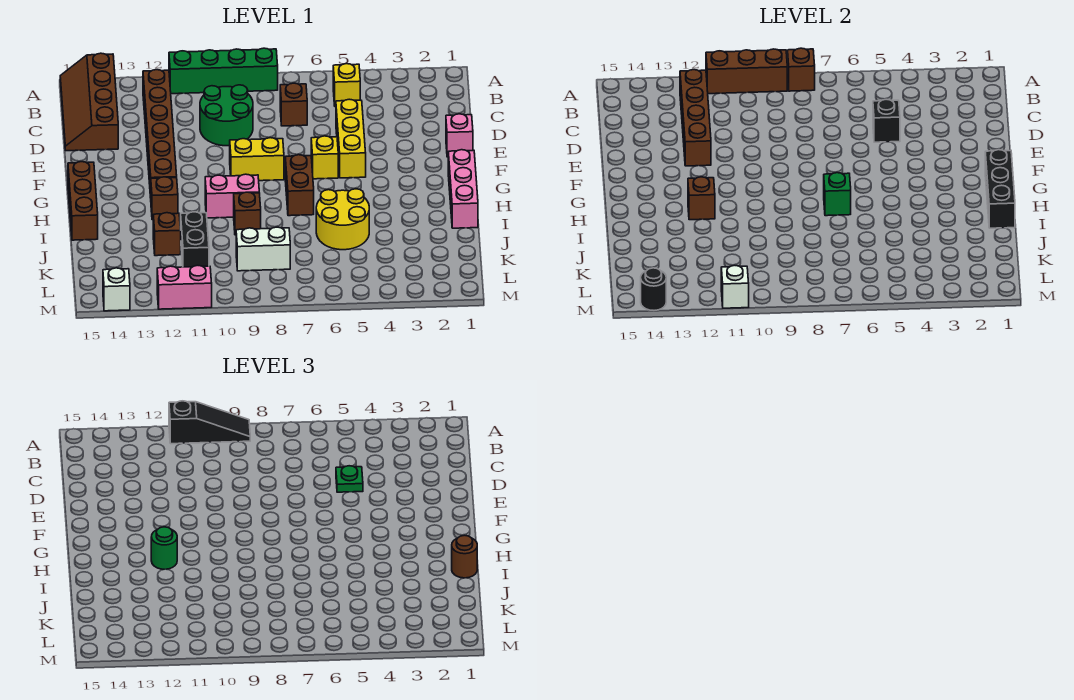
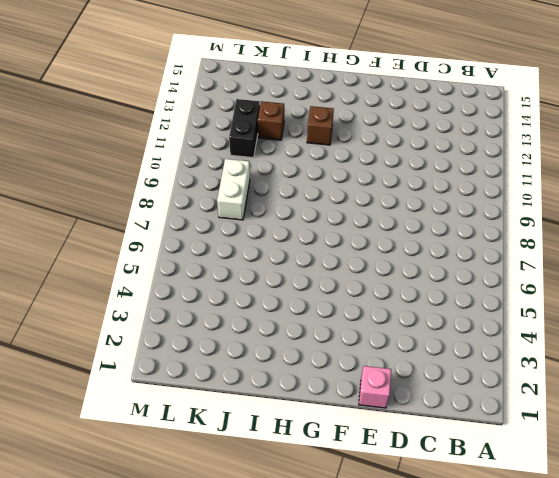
black brick K11:K12 level 1 -> black brick J11:K11 level 1
none -> green brick A8:A11 level 1
none -> brown slope A14:D15 level 1 top 14
none -> yellow brick B5 level 1
none -> brown brick B12:G12 level 1

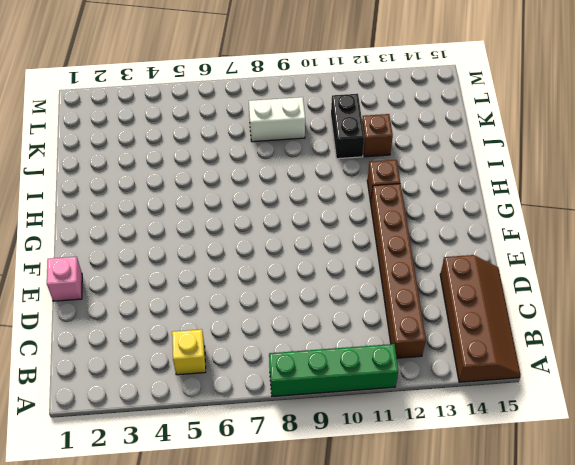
none -> brown brick C7 level 1
none -> green round brick C9:D10 level 1
none -> yellow brick D5:F5 level 1
none -> yellow brick F6 level 1

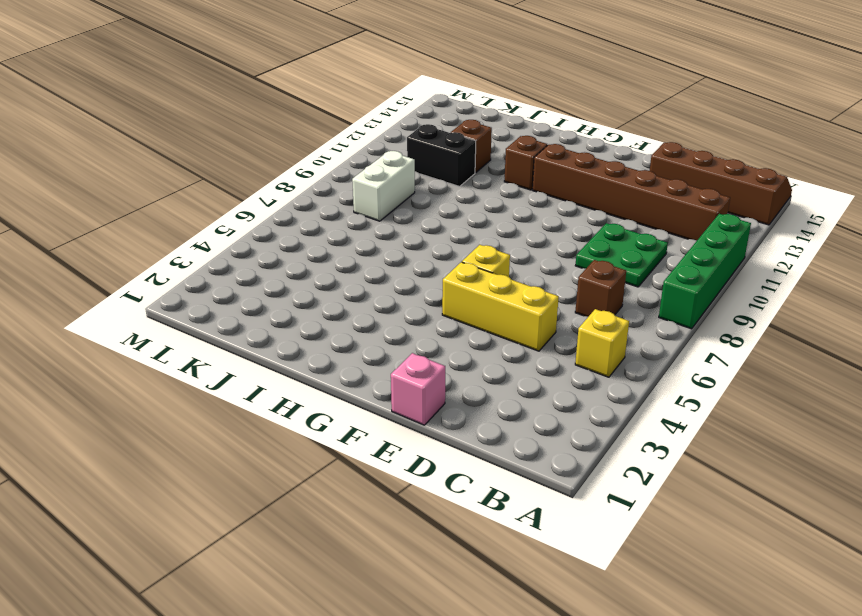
green plate C9:D10 level 1 -> green round brick C9:D10 level 1
none -> yellow brick F8:F9 level 1
none -> pink brick G1:I1 level 1
none -> brown brick G7:H7 level 1
none -> brown brick G15:I15 level 1

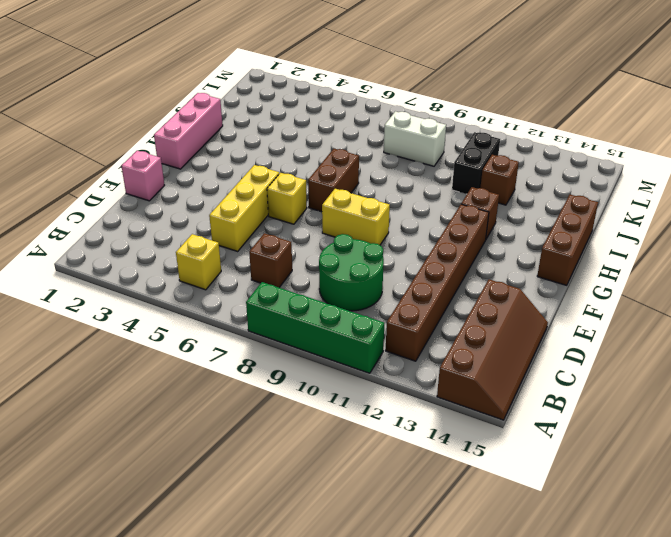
none -> pink brick H9:H10 level 1
none -> yellow round brick I5:J6 level 1
none -> brown brick I9 level 1
none -> pink brick M11:M12 level 1

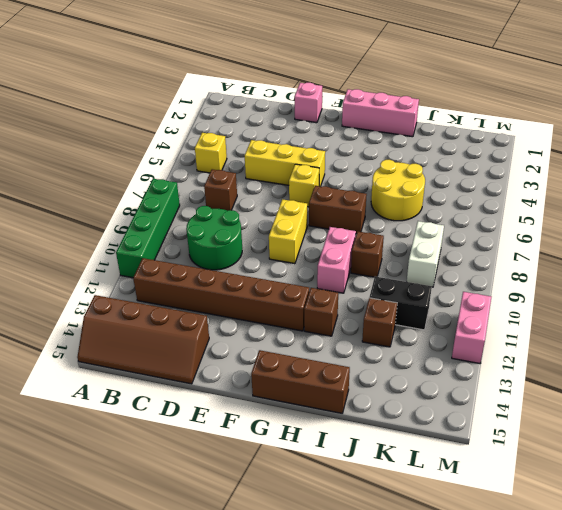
none -> white brick M14 level 1
none -> brown brick A8 level 2
none -> brown brick A9:A11 level 2
none -> brown brick B12:E12 level 2

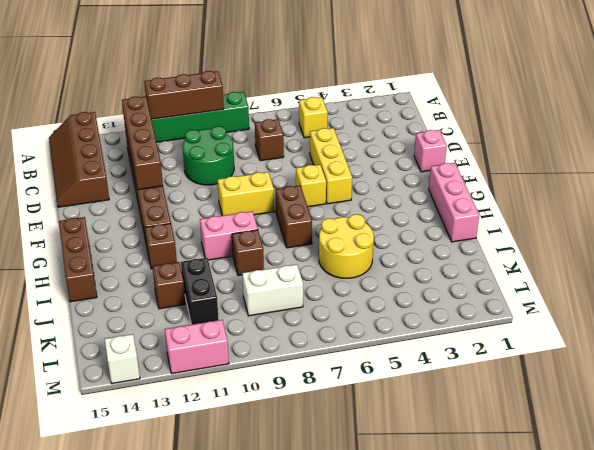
none -> brown brick A8 level 2
none -> black brick D5 level 2
none -> black brick G1:I1 level 2
none -> green brick H7 level 2

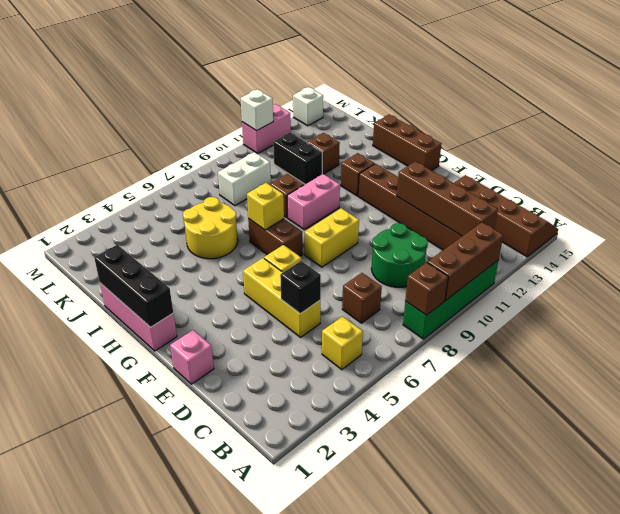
yellow brick H7 level 2 -> green brick H7 level 2
none -> brown brick H12 level 2
none -> black round brick M14 level 2
none -> black slope A9:A11 level 3 top 11
none -> green plate D5 level 3

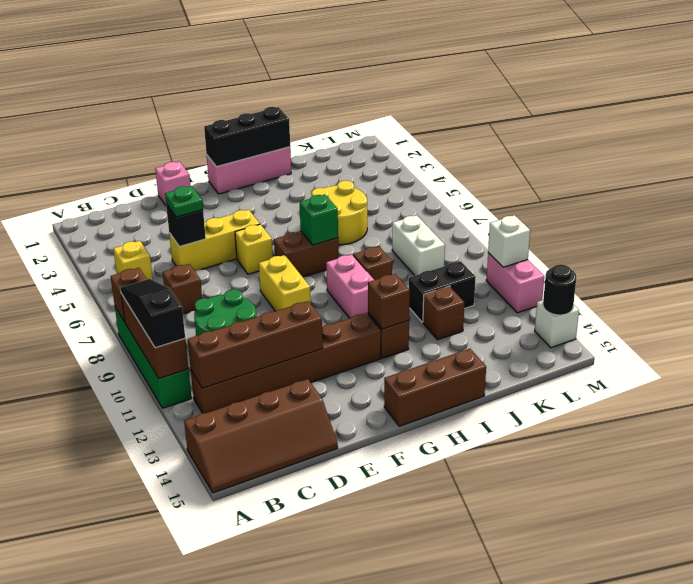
none -> green round brick H12 level 3
none -> brown round brick I1 level 3

